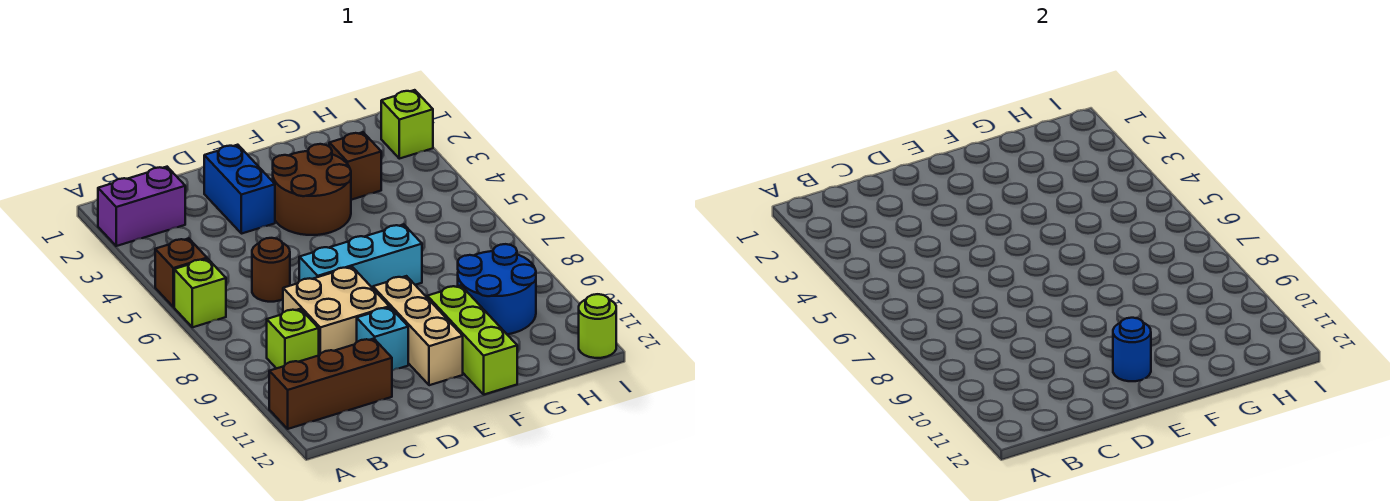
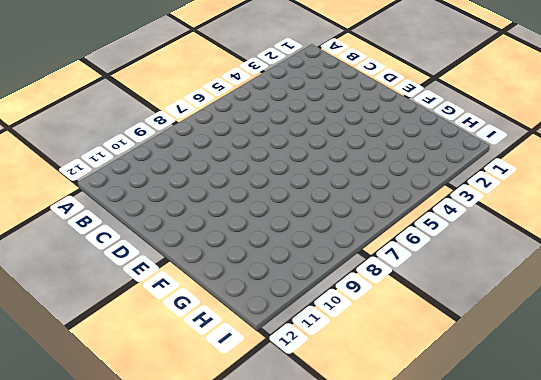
none -> purple brick A2:B2 level 1
none -> brown brick A5 level 1
none -> lime brick A6 level 1

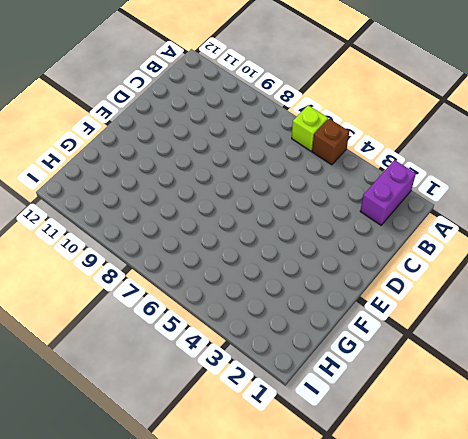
none -> brown brick A11:C11 level 1
none -> lime brick B9 level 1
none -> brown round brick C6 level 1

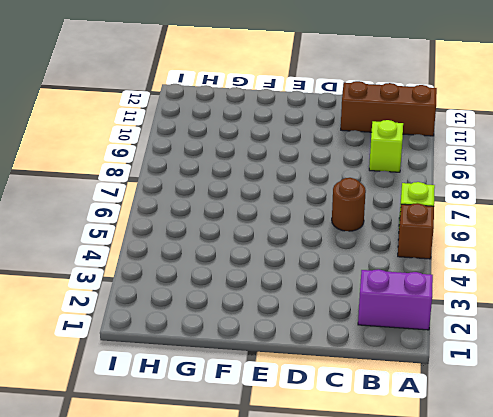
none -> tan brick C8:D9 level 1
none -> blue brick D2:D3 level 1
none -> cyan brick D7:F7 level 1

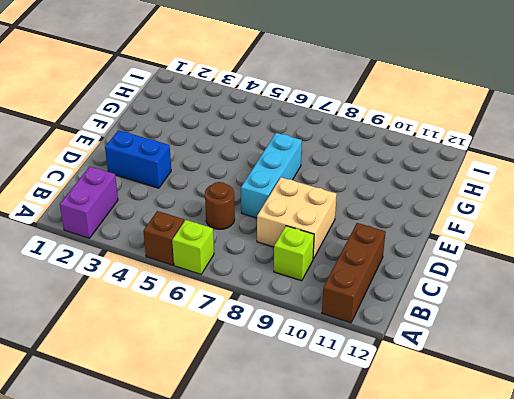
none -> cyan brick D10 level 1
none -> brown round brick E3:F4 level 1
none -> tan brick E9:E11 level 1

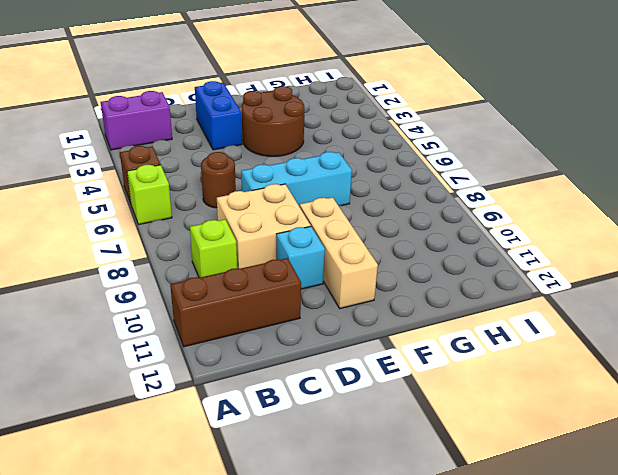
none -> lime brick F10:F12 level 1
none -> brown brick G3 level 1
none -> blue round brick G9:H10 level 1

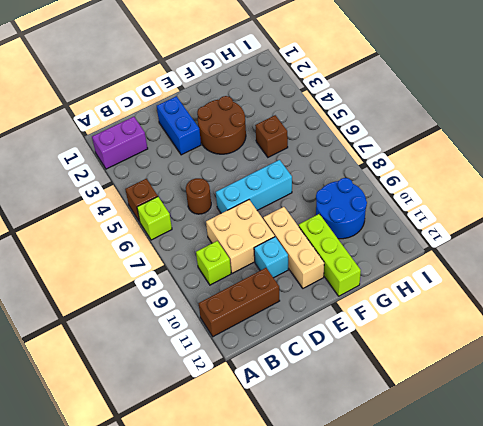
brown brick G5 level 1 -> brown brick G3 level 1
none -> lime brick I2 level 1
none -> lime round brick I12 level 1
none -> blue round brick E11 level 2

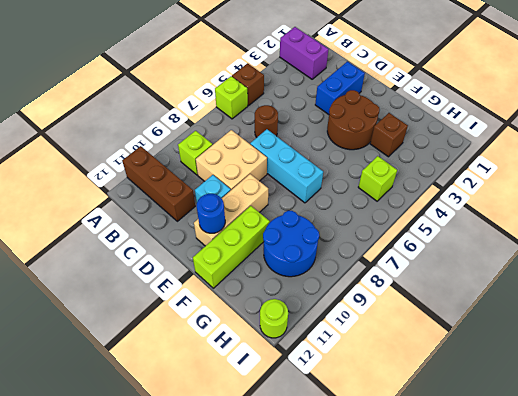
lime brick H5 level 1 -> lime brick I2 level 1

